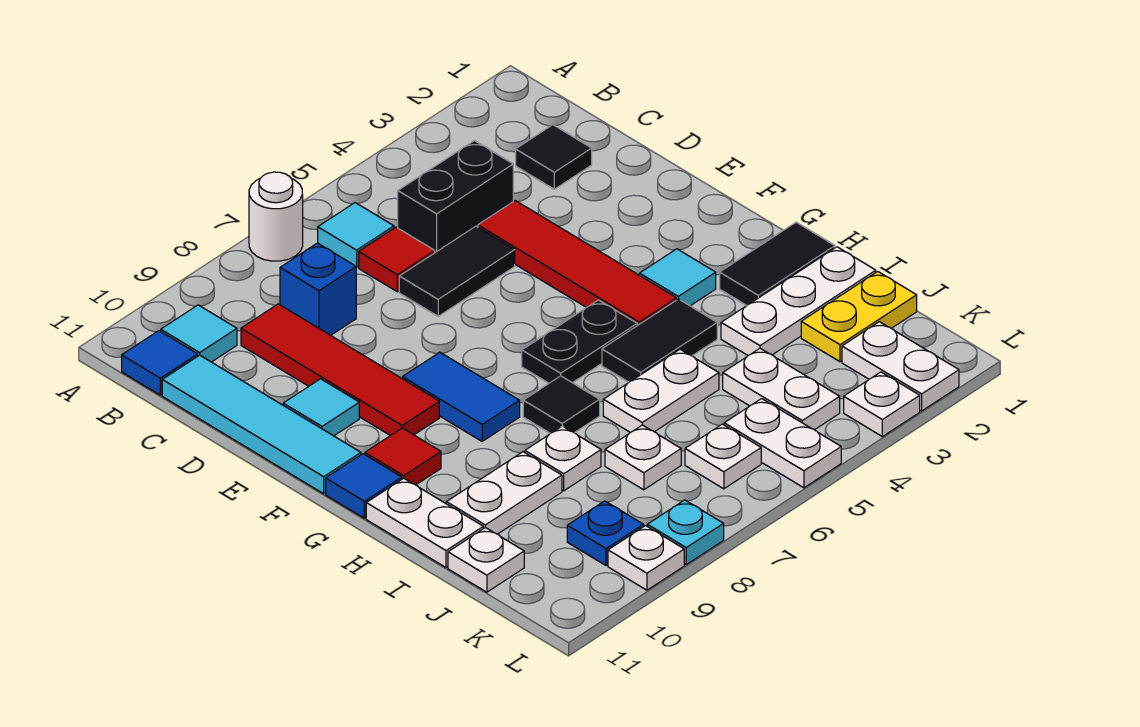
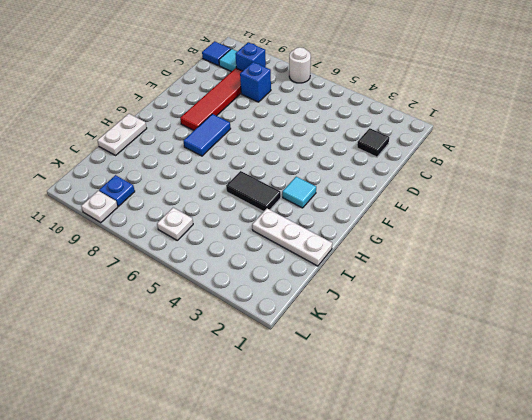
blue brick B9 level 1 -> none
none -> cyan tile B6 level 1
none -> black brick C4:C5 level 1
none -> red tile C6 level 1
none -> cyan tile C11:F11 level 1

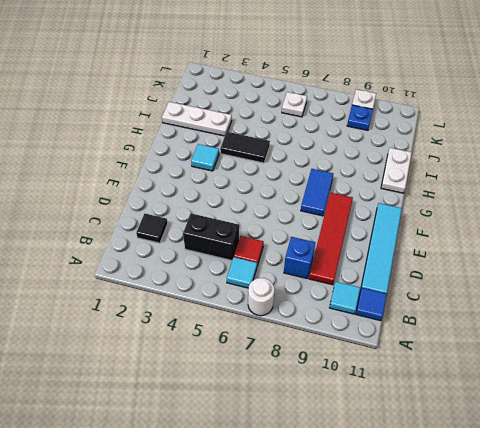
none -> red tile D4:G4 level 1
none -> black tile D5:D6 level 1
none -> cyan tile E10 level 1
none -> black plate G5:G6 level 1

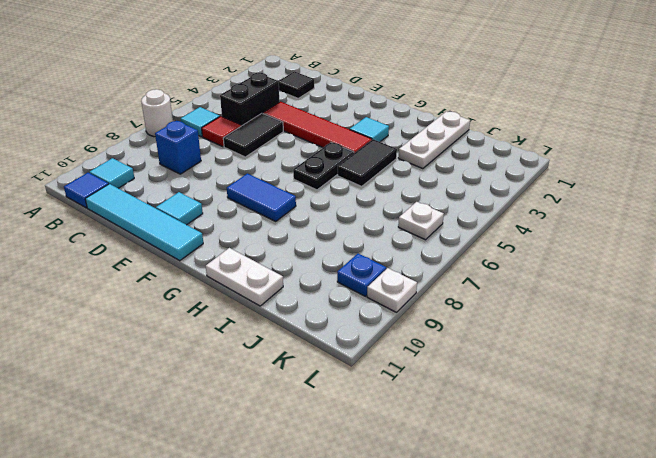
none -> red tile C9:F9 level 1
none -> red tile G10 level 1
none -> blue tile G11 level 1
none -> black tile H1:H2 level 1

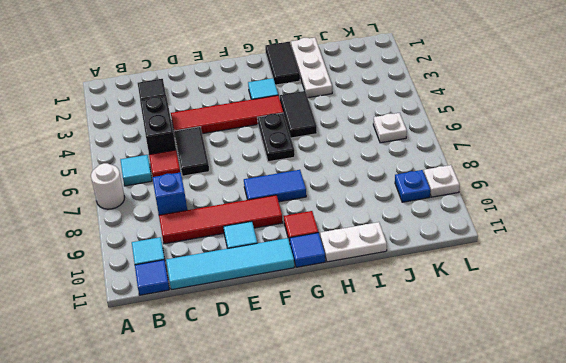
none -> black tile H7 level 1
none -> white plate I5:I6 level 1
none -> white plate I8 level 1
none -> white plate I9:I10 level 1

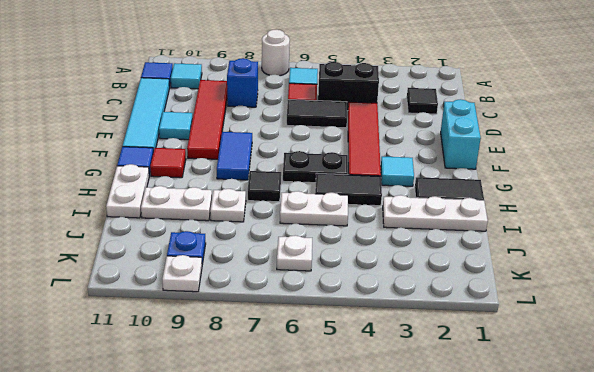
cyan brick E1:F1 level 1 -> none
none -> yellow plate J1:J2 level 1
none -> white plate J4:K4 level 1
none -> white plate J7 level 1
none -> white plate J11 level 1

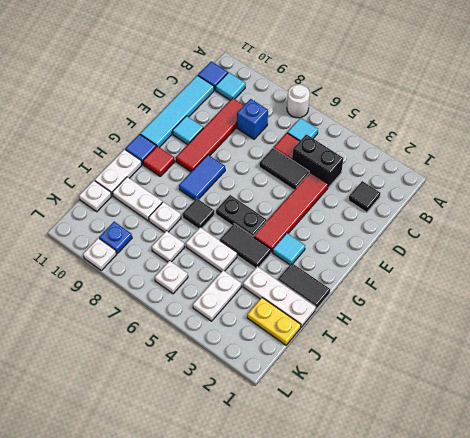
none -> white plate K2:L2 level 1
none -> white plate K5:L5 level 1
none -> white plate L3 level 1
none -> cyan plate L8 level 1

